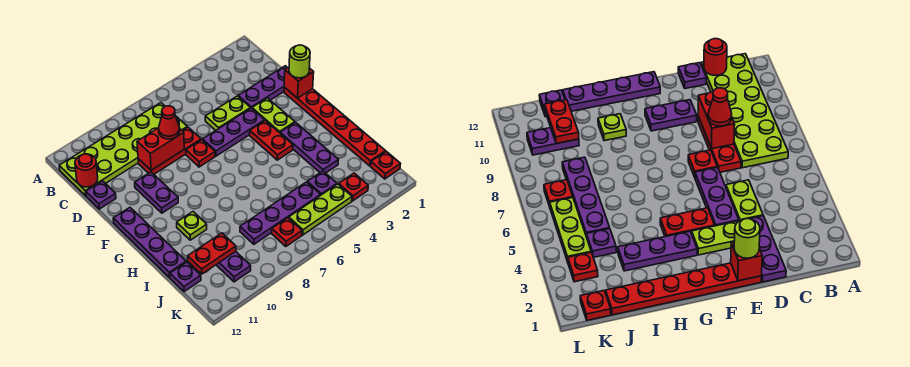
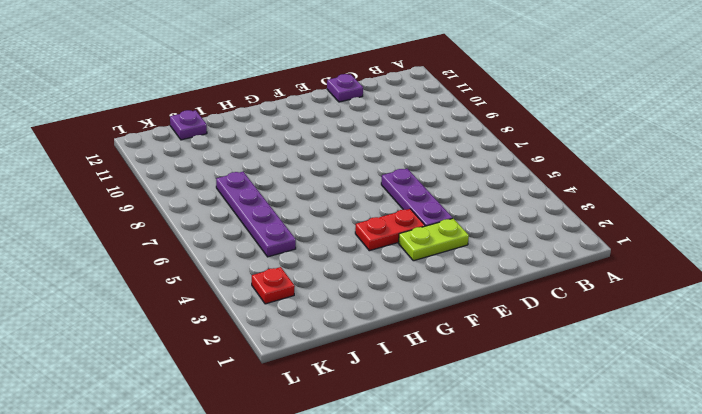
none -> lime plate B7:C12 level 1
none -> purple plate D1:D3 level 1
none -> lime plate D4:D5 level 1

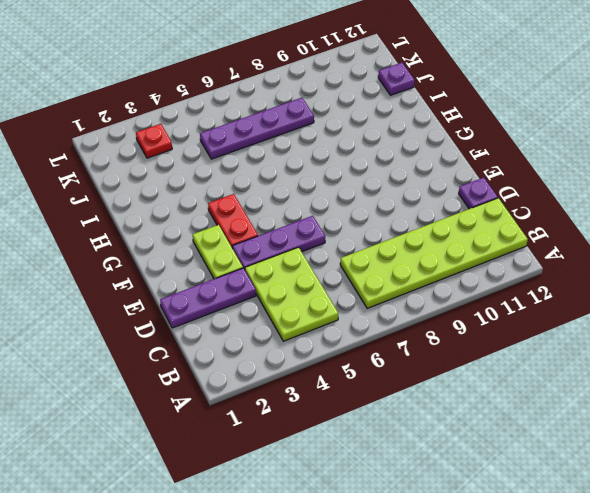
lime plate B4:D5 level 1 -> lime plate D4:D5 level 1
none -> red plate D7:D9 level 1
none -> red plate E1:J1 level 1
none -> red plate E7 level 1

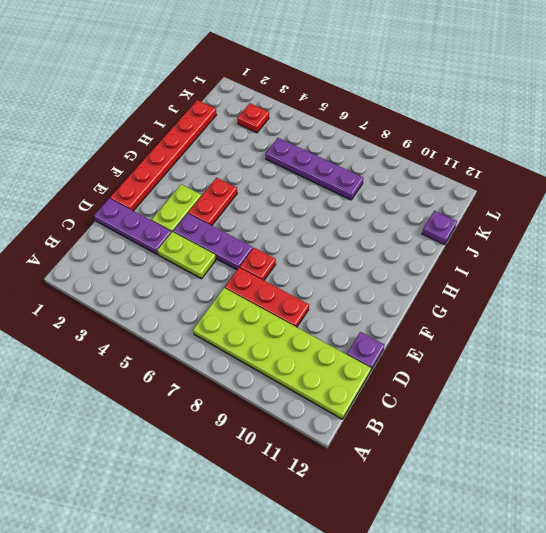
none -> purple plate E10:F10 level 1
none -> purple plate F12:I12 level 1
none -> purple plate G3:I3 level 1

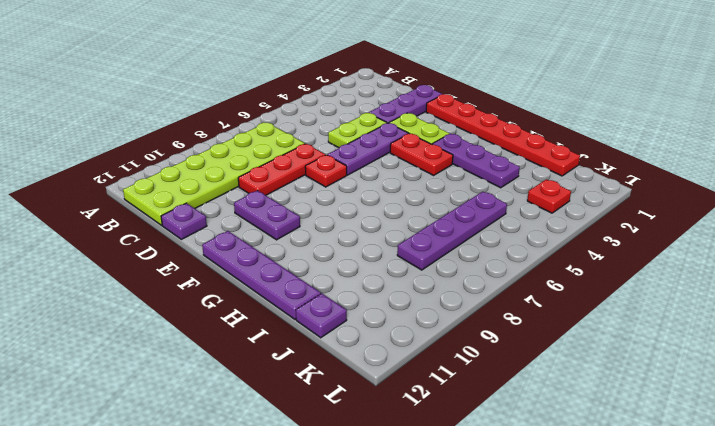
none -> lime plate H10 level 1
none -> purple plate J4 level 1
none -> purple plate J10:K10 level 1

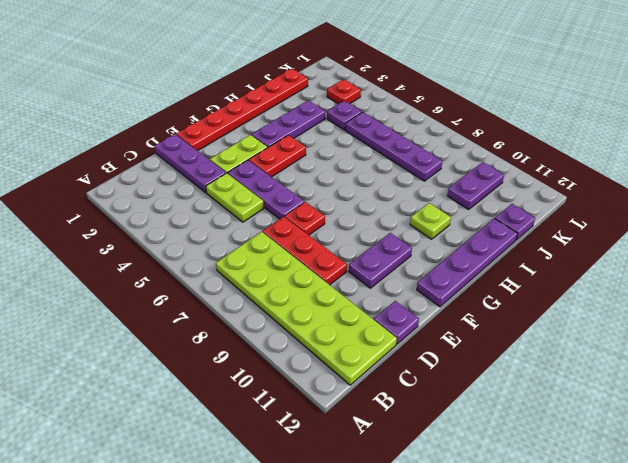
none -> red plate K1 level 1
none -> lime plate K4:K6 level 1
none -> red plate K7 level 1

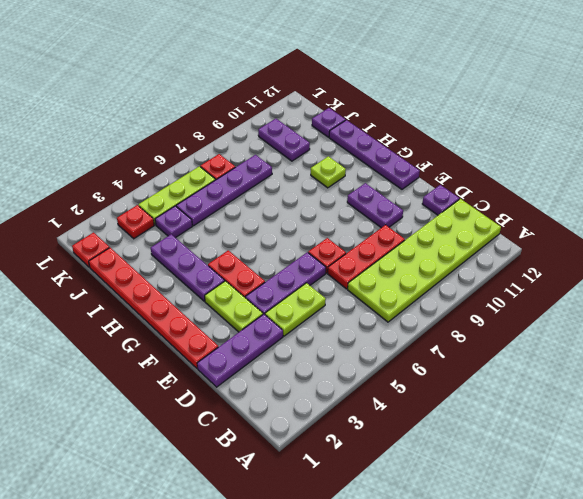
none -> red round brick C12 level 2
none -> red brick D8:D9 level 2
none -> red brick E1 level 2

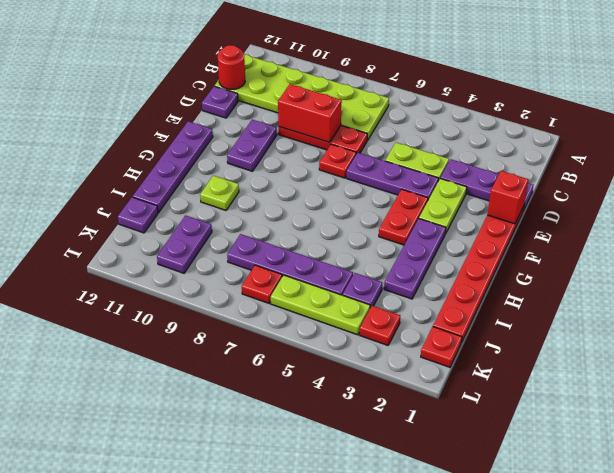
none -> red plate J10:J11 level 2
none -> red cone D8 level 3
none -> lime round brick E1 level 3

